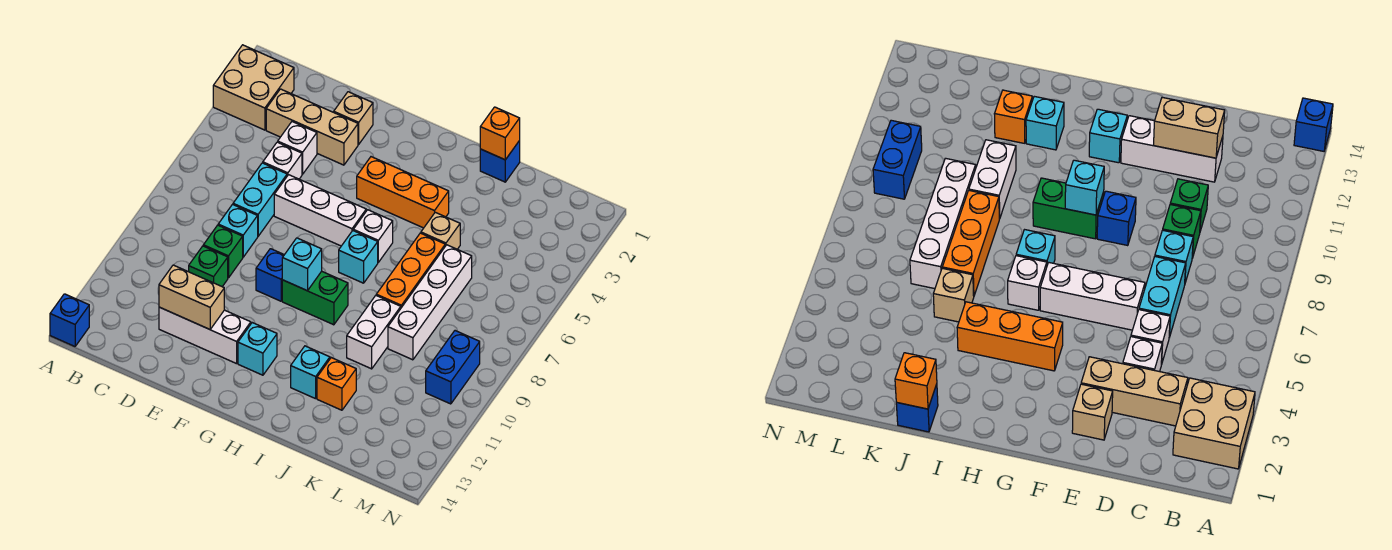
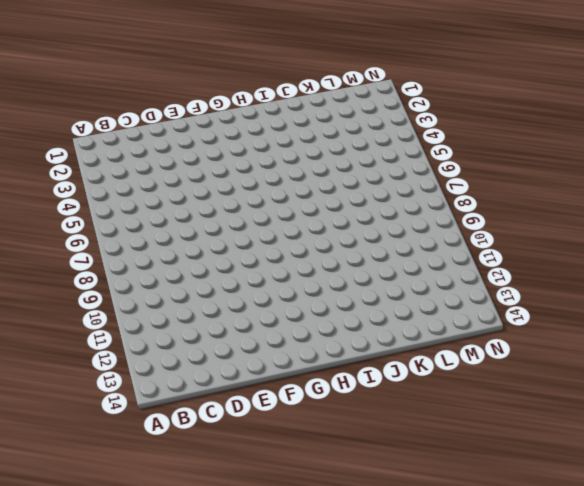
none -> tan brick A2:B3 level 1
none -> blue brick A14 level 1
none -> tan brick C3:E3 level 1

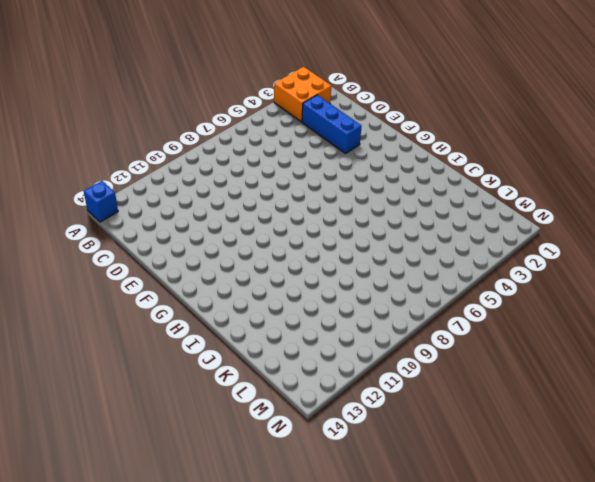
orange brick A2:B3 level 1 -> tan brick A2:B3 level 1
blue brick C3:E3 level 1 -> tan brick C3:E3 level 1
none -> white brick D4 level 1
none -> white brick D5 level 1
none -> cyan brick D6:D7 level 1

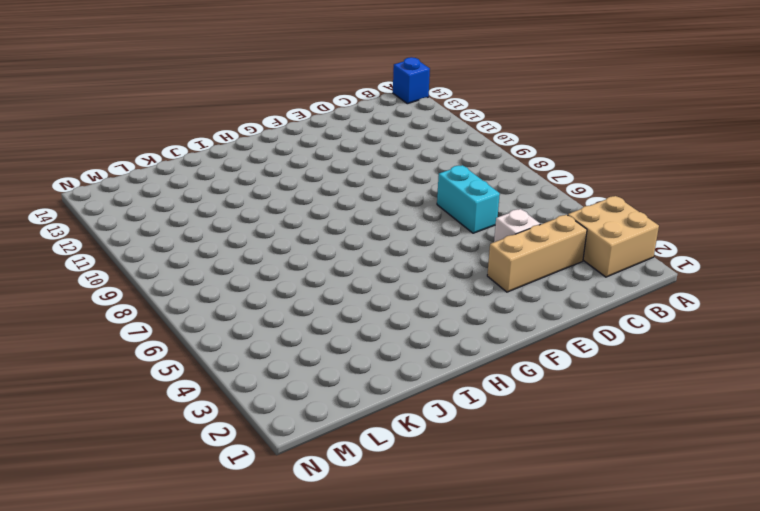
none -> white brick D5 level 1
none -> cyan brick D8 level 1
none -> green brick D9 level 1

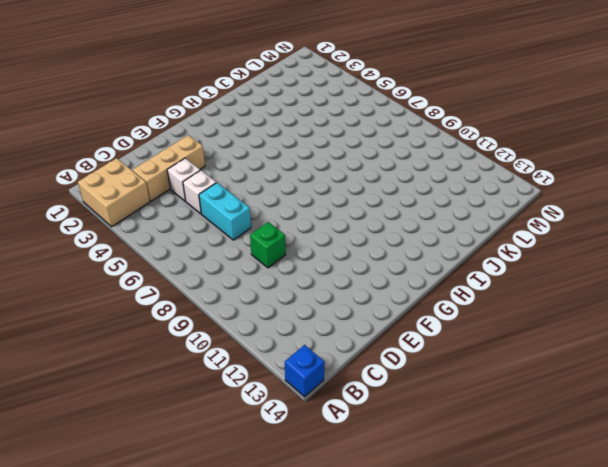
none -> cyan brick D8 level 1
none -> green brick D10 level 1
none -> white brick D12:F12 level 1

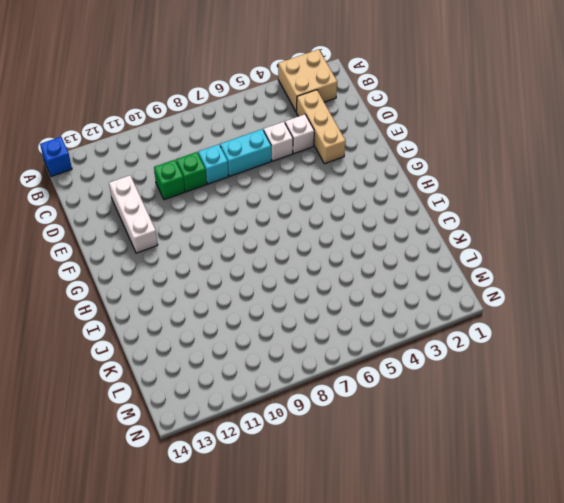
none -> tan brick E2 level 1
none -> white brick E6:G6 level 1
none -> blue brick F9 level 1

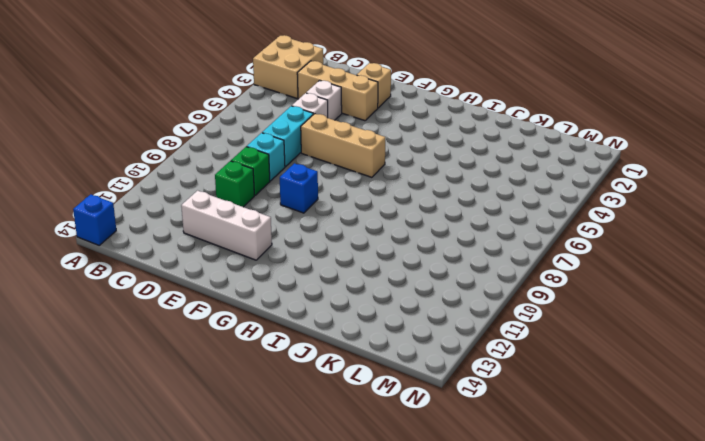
tan brick E6:G6 level 1 -> white brick E6:G6 level 1
none -> orange brick G4:I4 level 1
none -> green brick G9:H9 level 1
none -> cyan brick G12 level 1

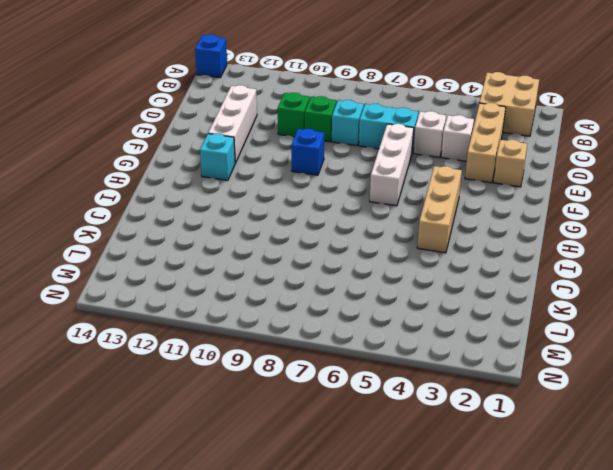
tan brick G4:I4 level 1 -> orange brick G4:I4 level 1
none -> green brick G9:H9 level 1
none -> white brick H6 level 1
none -> cyan brick H7 level 1

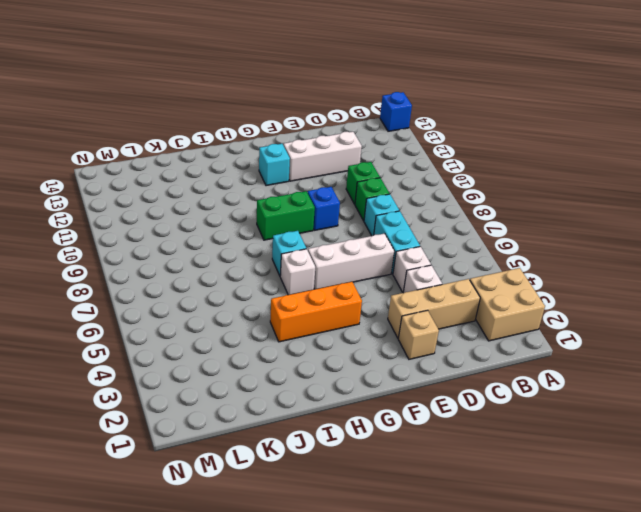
none -> cyan brick I12 level 1
none -> blue brick J1 level 1
none -> tan brick J5 level 1

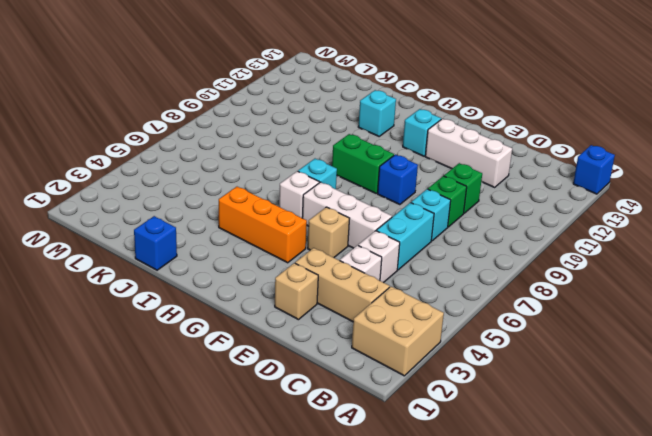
tan brick F5 level 1 -> tan brick J5 level 1
none -> orange brick J6:J8 level 1
none -> white brick J9:J10 level 1
none -> orange brick J12 level 1

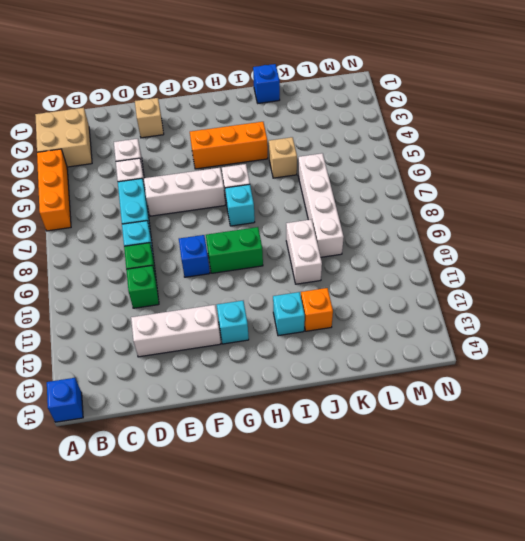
orange brick A4:A6 level 1 -> orange brick J6:J8 level 1
none -> tan brick C3:E3 level 1
none -> blue brick M9:M10 level 1
none -> tan brick D12:E12 level 2

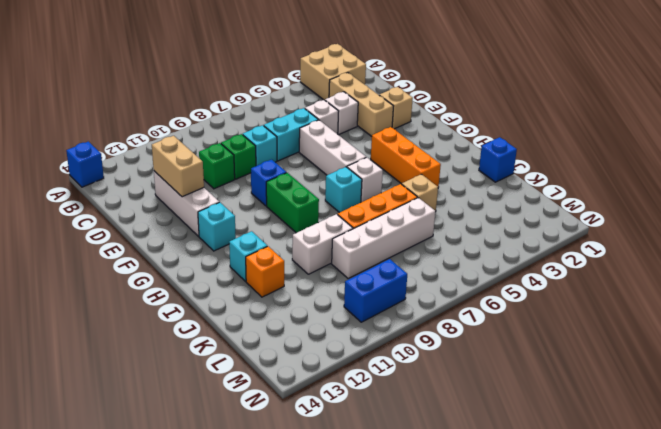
none -> cyan brick G9 level 2
none -> orange brick J1 level 2

